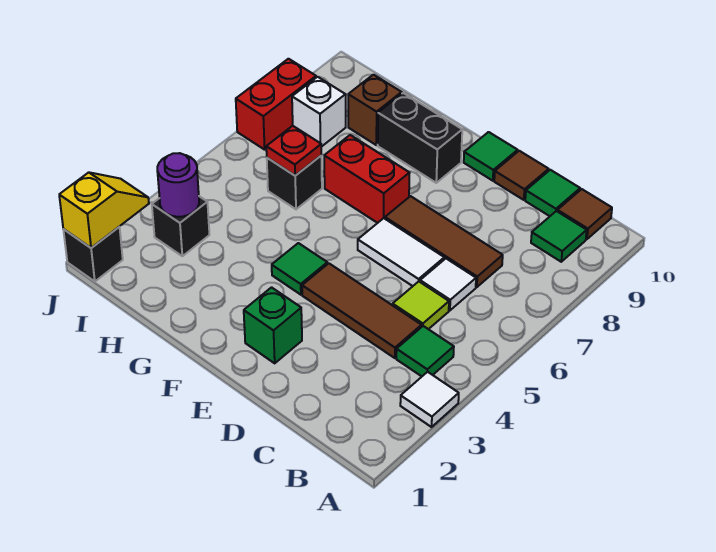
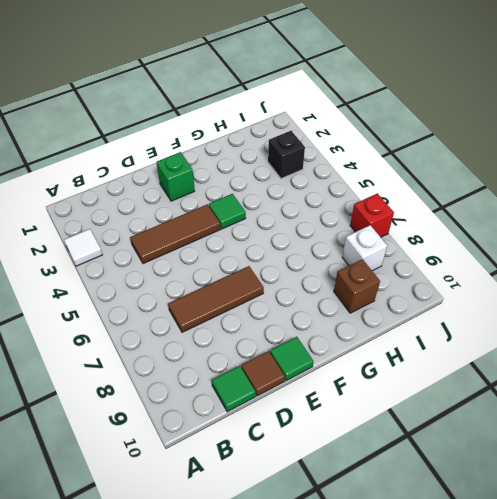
red brick J7 level 1 -> red brick J7:J8 level 1
none -> green tile B4 level 1
none -> green tile B9 level 1
none -> brown tile B10 level 1

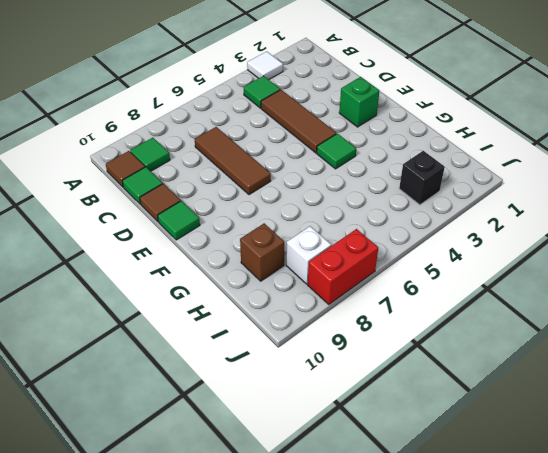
none -> lime tile C5 level 1
none -> white tile C6 level 1
none -> white tile D6:E6 level 1

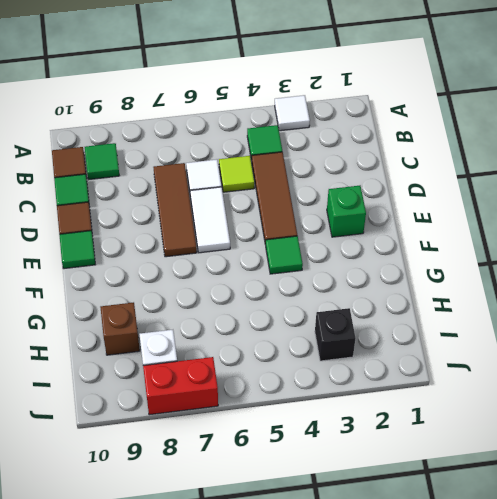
none -> red brick F7:G7 level 1
none -> black brick F9:G9 level 1
none -> black brick H6 level 1

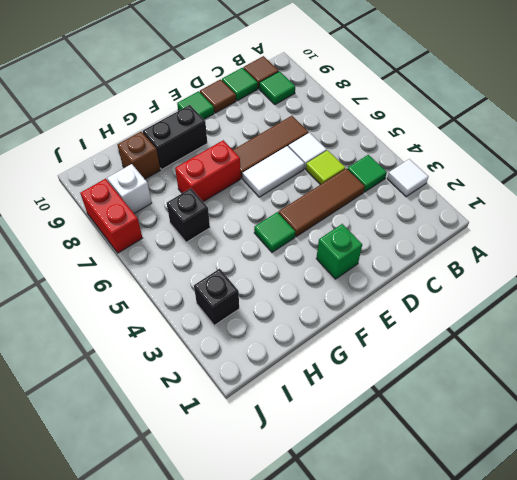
none -> black brick J1 level 1
none -> red plate H6 level 2
none -> purple round brick I3 level 2

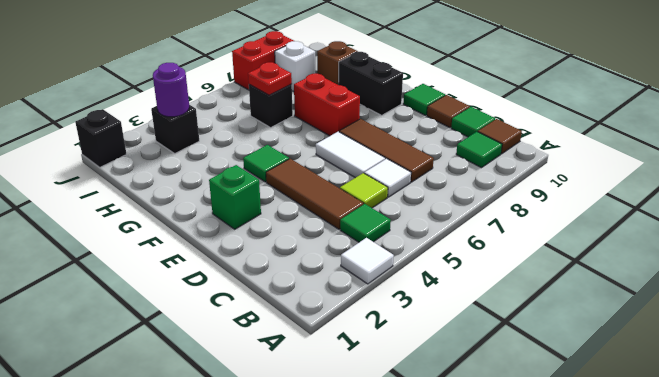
none -> yellow slope J1:J2 level 2 top 1

